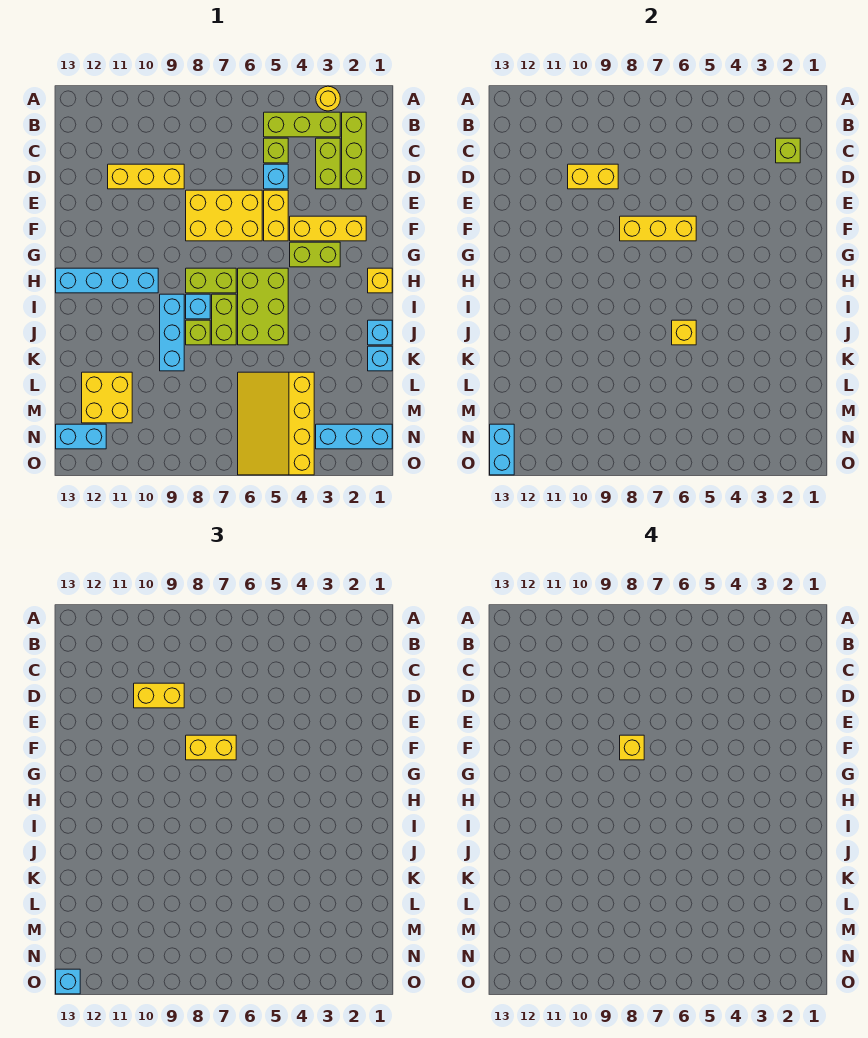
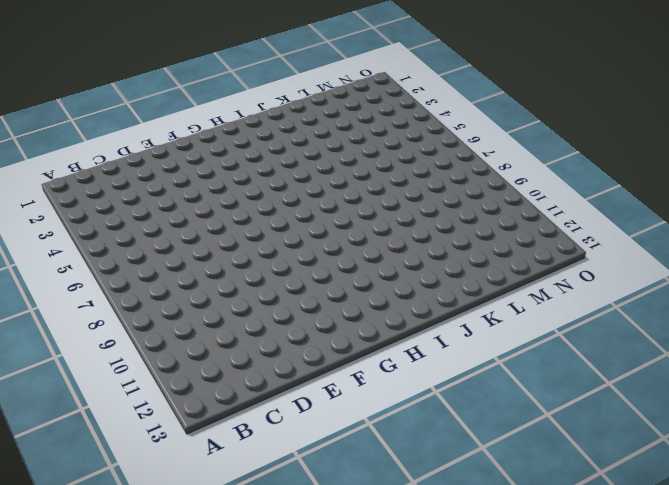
none -> yellow round brick A3 level 1
none -> lime brick B2:D2 level 1
none -> lime brick B3:B5 level 1
none -> lime brick C3:D3 level 1

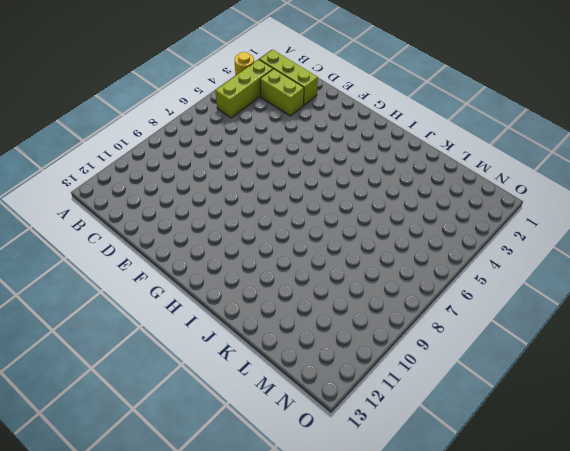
none -> lime brick C5 level 1
none -> cyan brick D5 level 1
none -> yellow brick D9:D11 level 1
none -> yellow brick E5:F5 level 1

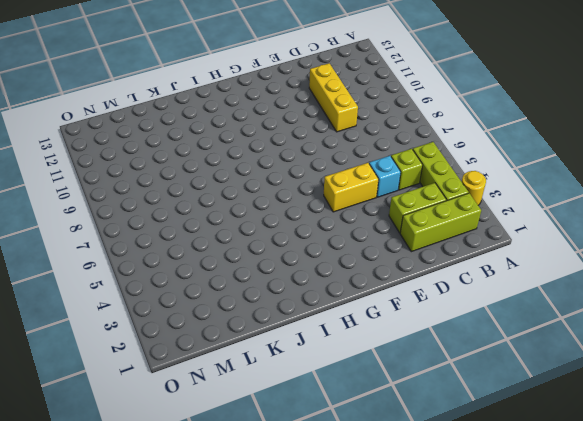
none -> yellow brick E6:F8 level 1
none -> yellow brick F2:F4 level 1
none -> lime brick G3:G4 level 1
none -> yellow brick H1 level 1

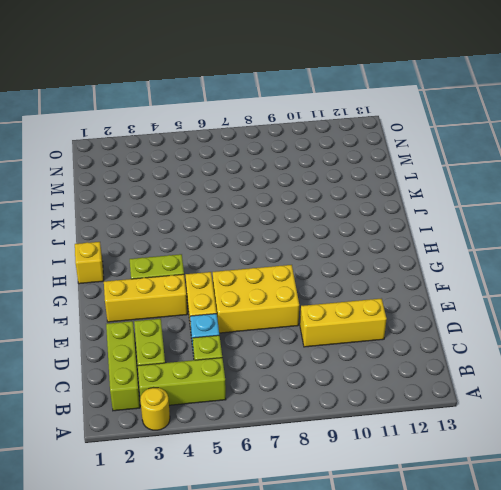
none -> lime brick H5:J6 level 1
none -> lime brick H7:H8 level 1
none -> cyan brick H10:H13 level 1
none -> lime brick I7:J7 level 1

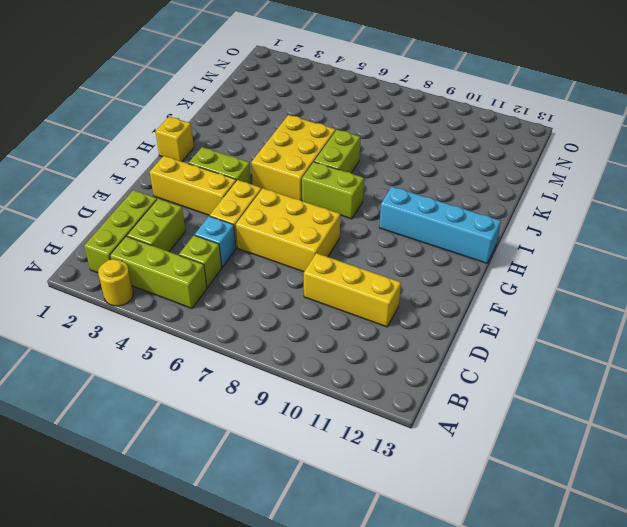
yellow brick H5:J6 level 1 -> lime brick H5:J6 level 1
none -> cyan brick I8 level 1
none -> cyan brick I9:K9 level 1
none -> cyan brick J1 level 1
none -> lime brick J8 level 1

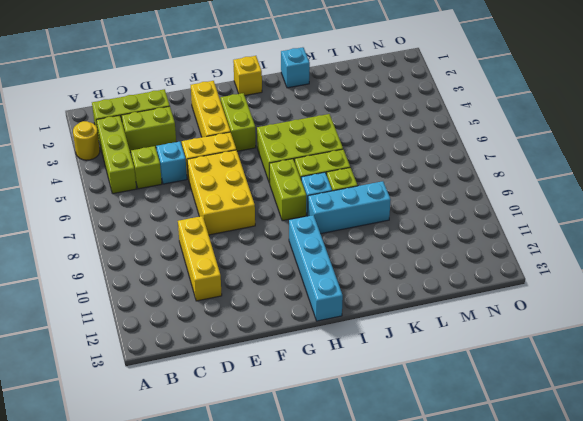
none -> cyan brick K1 level 1
none -> yellow slope L4:O6 level 1 top 4
none -> yellow brick L11:M12 level 1
none -> cyan brick N1:N3 level 1

